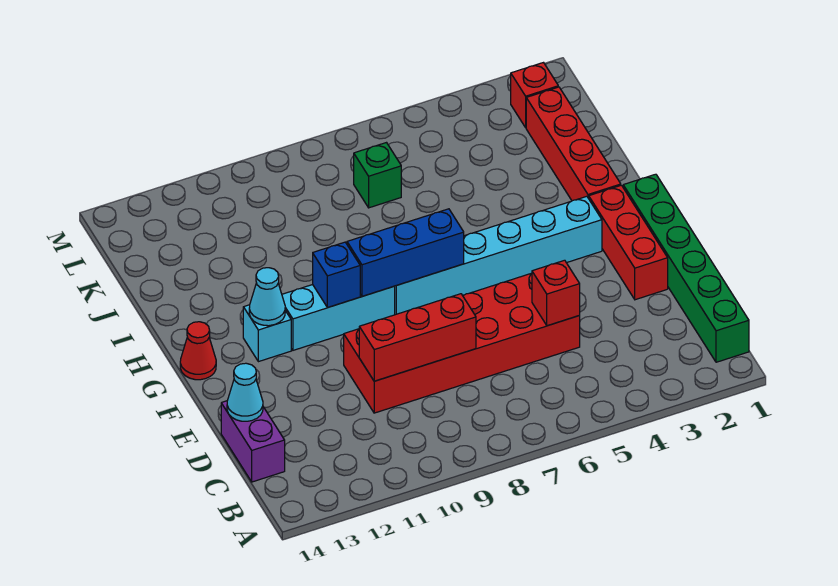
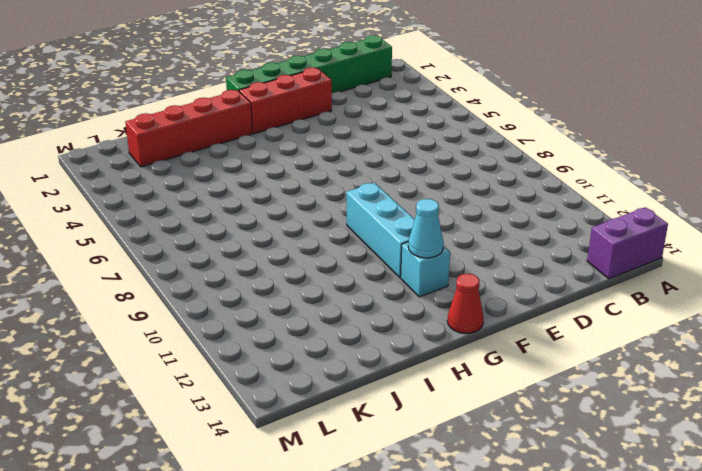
purple brick A14:B14 level 1 -> purple brick C14:D14 level 1
none -> red brick D5:E10 level 1
none -> cyan brick G3:G8 level 1
none -> green brick K7 level 1

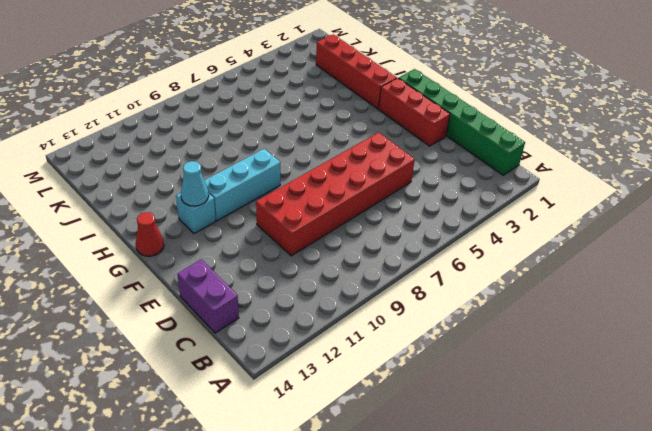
none -> cyan brick G3:G8 level 1
none -> green brick K7 level 1
none -> red brick L2 level 1

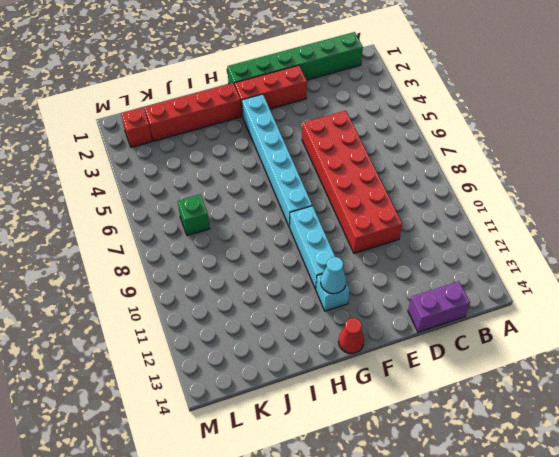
none -> red brick D5 level 2
none -> red brick D8:D10 level 2
none -> cyan cone D14 level 2

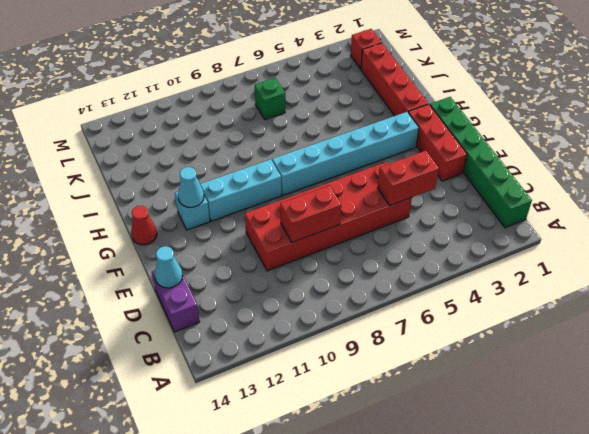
red brick D4:D5 level 2 -> red brick D5 level 2
red brick D8:D9 level 2 -> red brick D8:D10 level 2
none -> blue brick G7:G9 level 2
none -> blue brick G10 level 2

